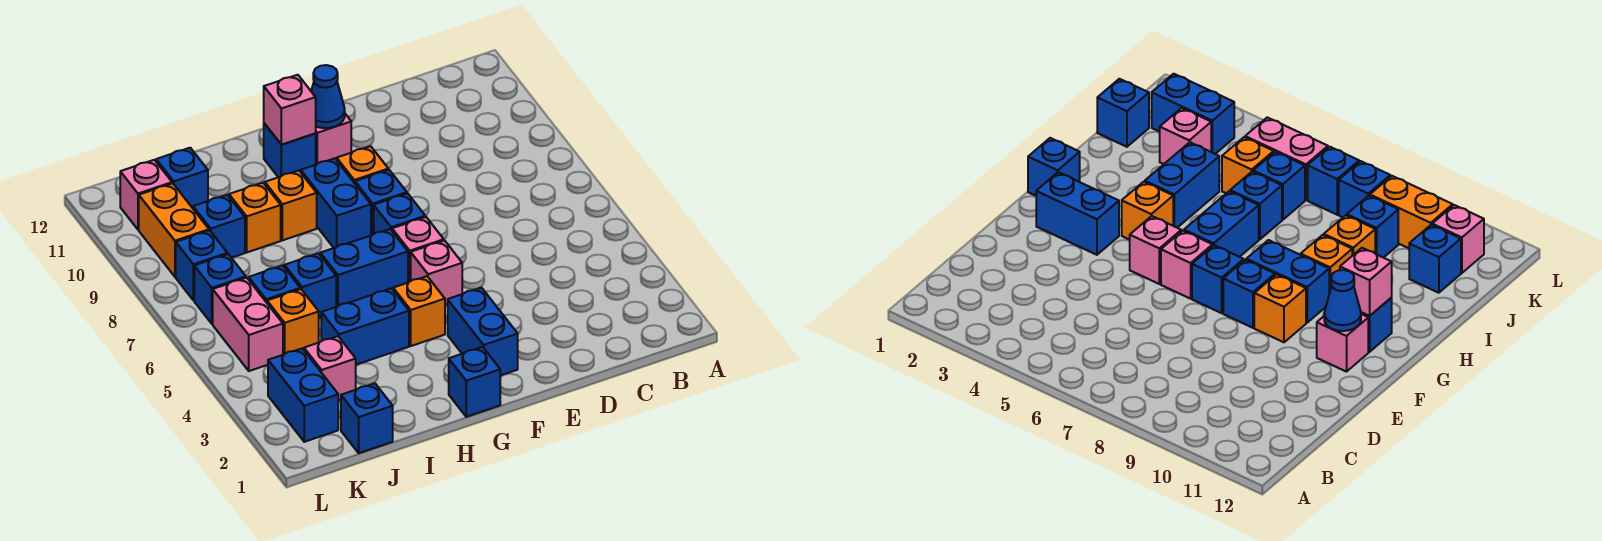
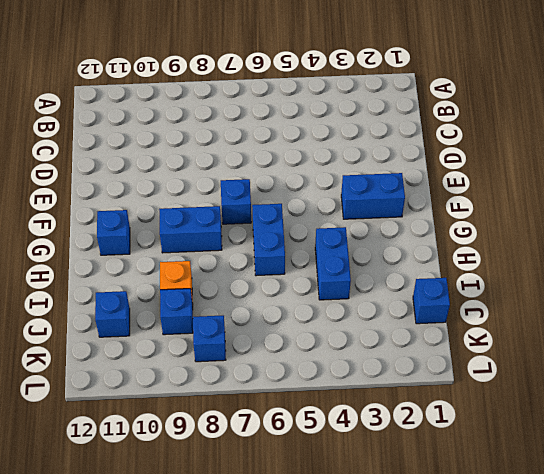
none -> pink brick F5 level 1
none -> pink brick F6 level 1
none -> blue brick F8 level 1
none -> orange brick F9 level 1

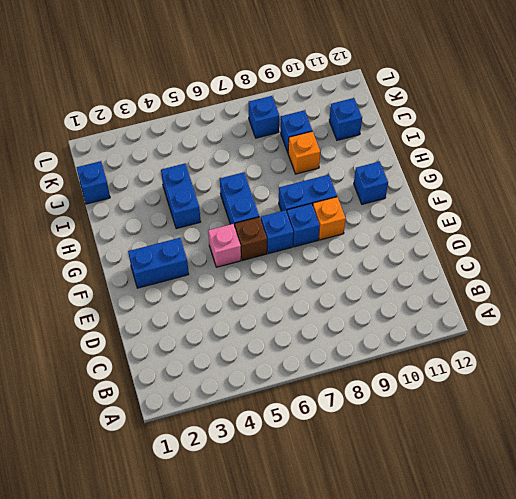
brown brick F6 level 1 -> pink brick F6 level 1
none -> pink brick F11 level 1
none -> blue brick G1 level 1
none -> orange brick G4 level 1
none -> orange brick H9 level 1

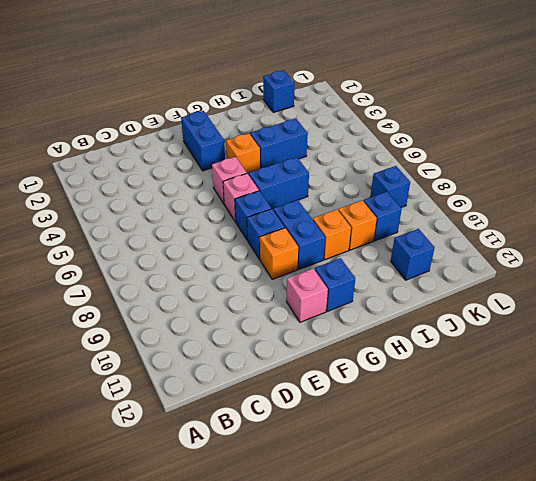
none -> blue brick G1 level 1
none -> blue brick I6 level 1
none -> pink brick J3 level 1
none -> orange brick J5 level 1

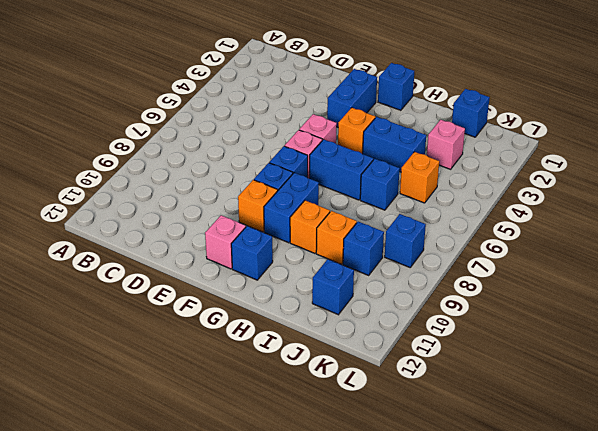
none -> blue brick J6 level 1
none -> blue brick K2:K3 level 1
none -> pink brick K5:K6 level 1
none -> blue brick K7 level 1

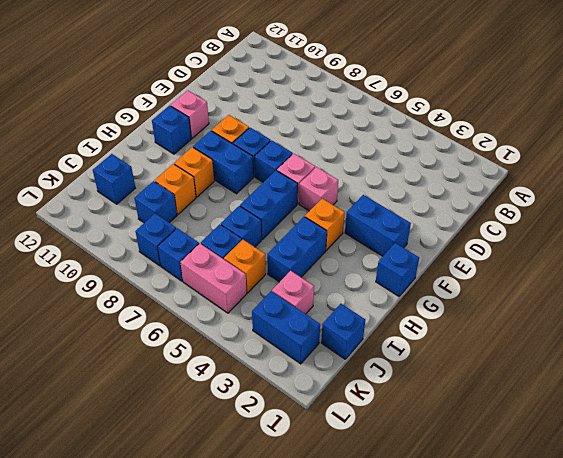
none -> orange brick K9:K10 level 1
none -> pink brick K11 level 1
none -> blue cone F11 level 2
none -> pink brick G11 level 2

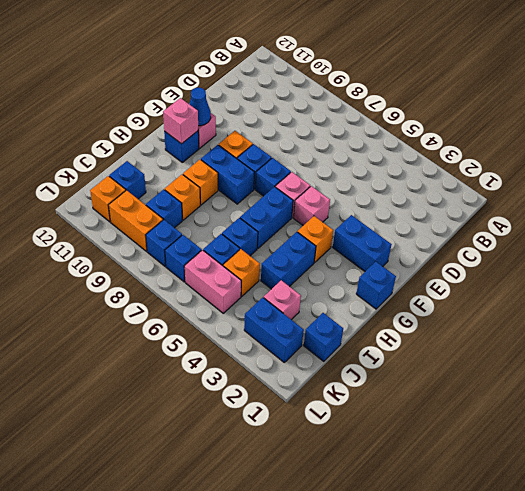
orange brick K11 level 1 -> pink brick K11 level 1

